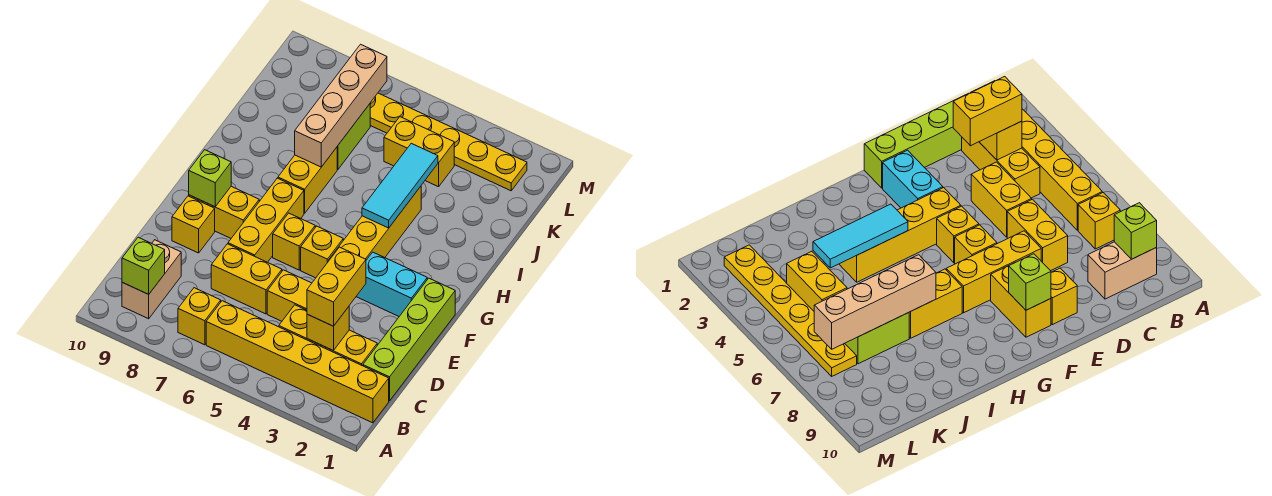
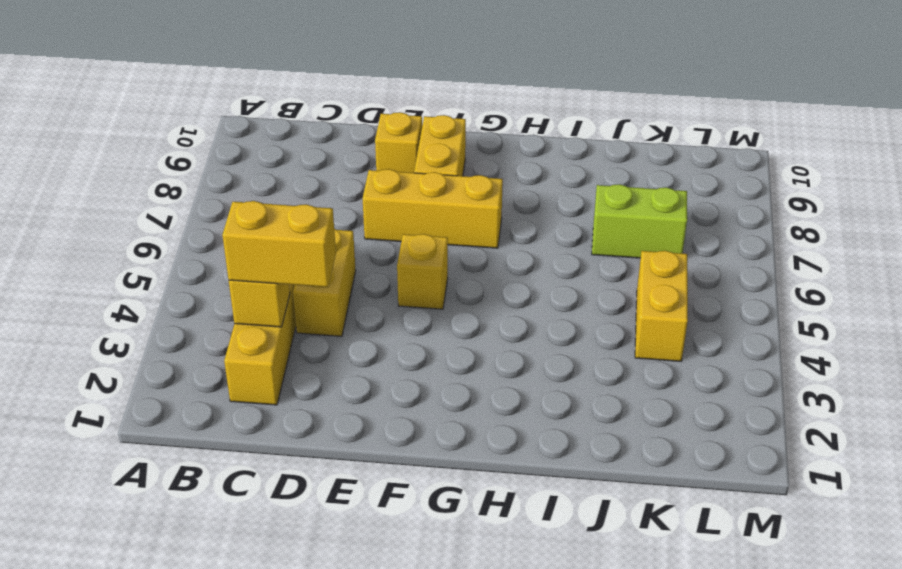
none -> yellow brick B1:B6 level 1
none -> yellow brick B7 level 1
none -> tan brick B9:C9 level 1

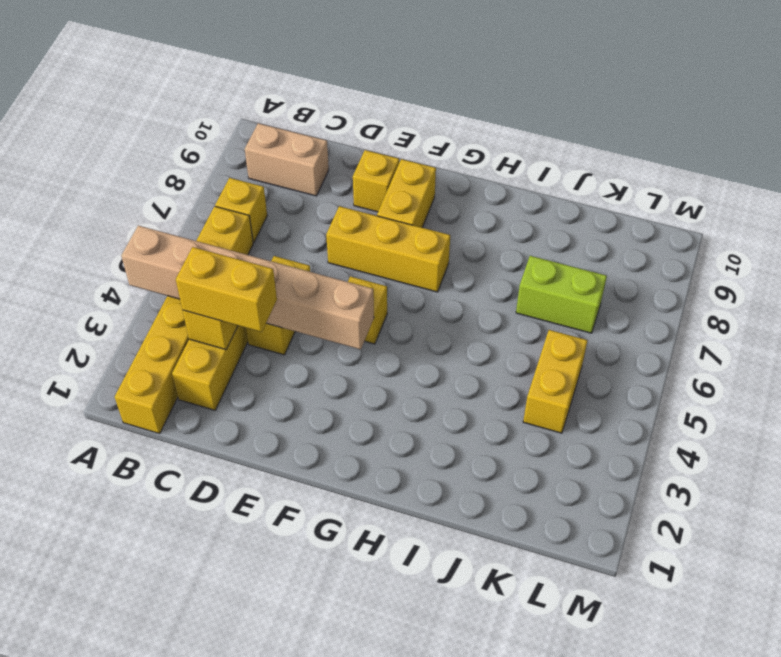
tan brick A4:F4 level 2 -> none
none -> lime brick C1:F1 level 1
none -> yellow brick D6:D7 level 1
none -> cyan brick F2:F3 level 1

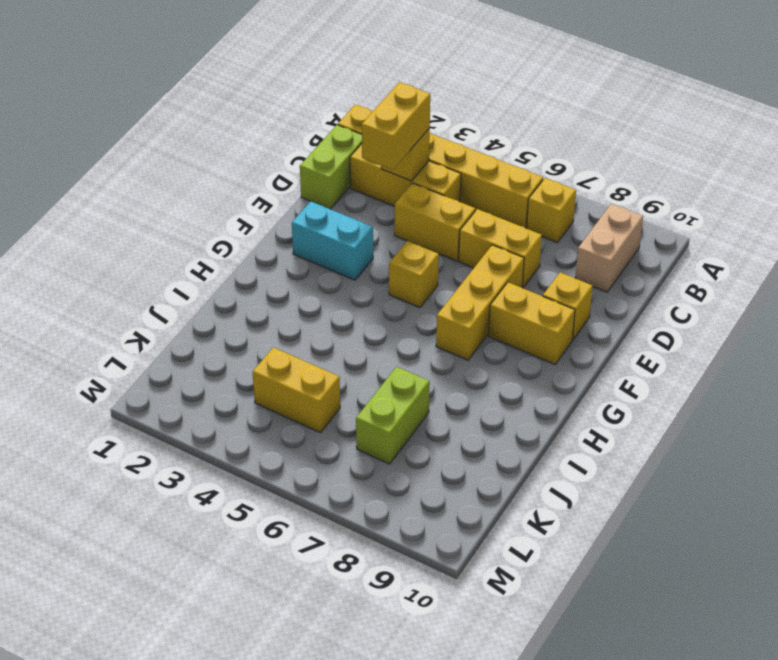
lime brick C1:D1 level 1 -> lime brick C1:F1 level 1
none -> yellow brick F4:I4 level 1
none -> yellow brick F6 level 1
none -> yellow brick H7:I7 level 1

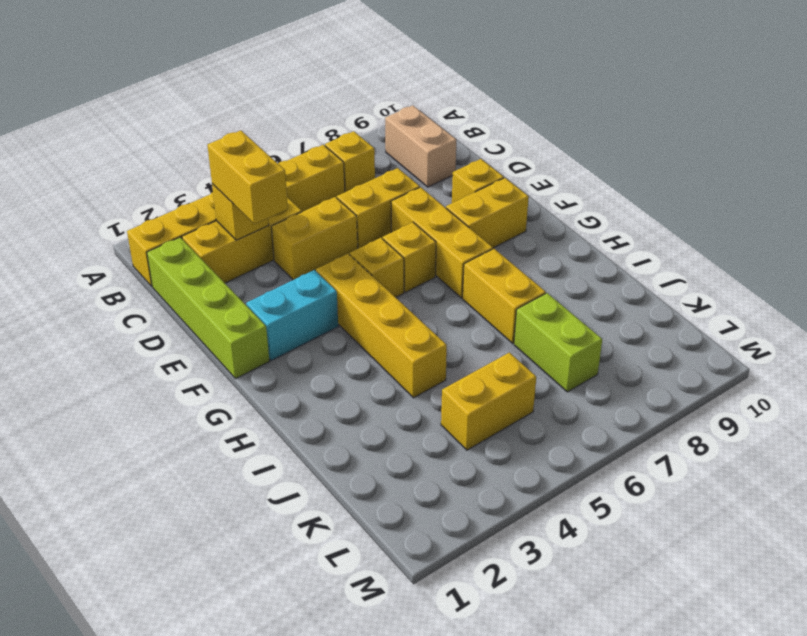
none -> yellow plate L2:L7 level 1
none -> lime brick B9 level 2
none -> lime brick F9 level 2

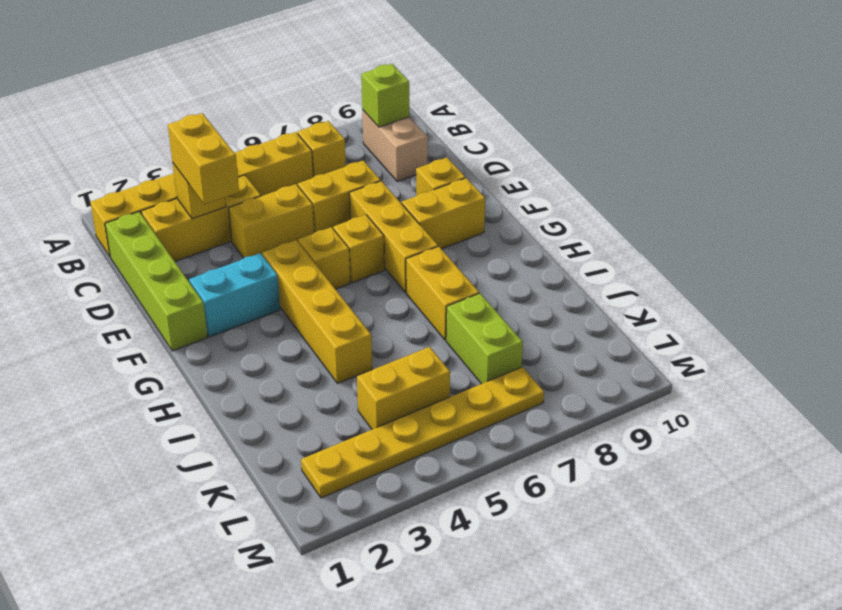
none -> lime brick F9 level 2
none -> cyan tile H4:J4 level 2
none -> tan brick I7:L7 level 2

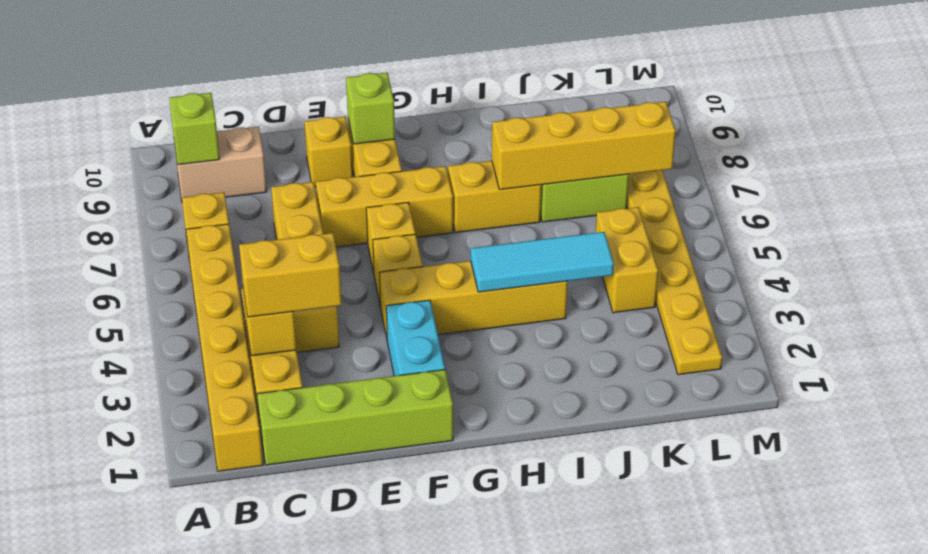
yellow brick I7:L7 level 2 -> tan brick I7:L7 level 2

